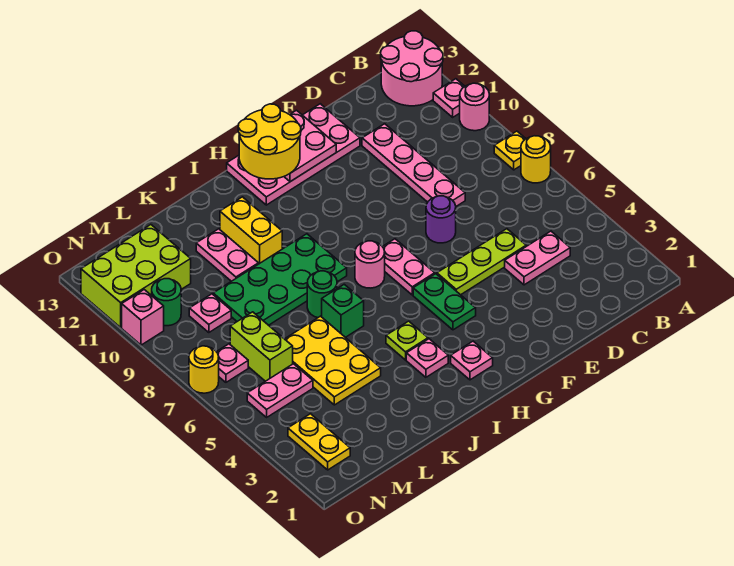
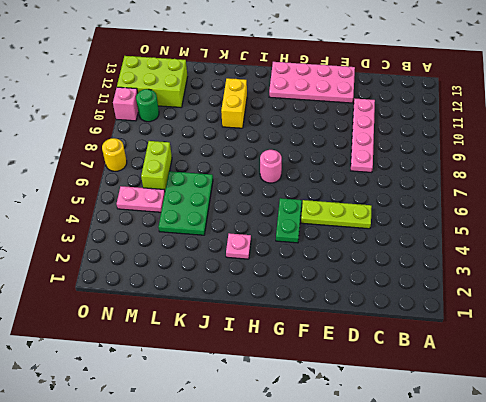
green plate K4:L6 level 1 -> yellow plate K4:L6 level 1
none -> yellow round brick A7 level 1
none -> yellow plate A8 level 1
none -> pink round brick A10 level 1
none -> pink plate A11 level 1

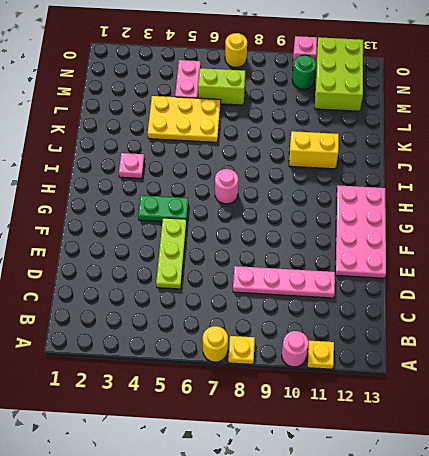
yellow plate A11 level 1 -> pink plate A11 level 1
none -> pink round brick A12:B13 level 1
none -> pink plate C4:D4 level 1
none -> purple round brick E7 level 1
none -> pink plate G6:G7 level 1

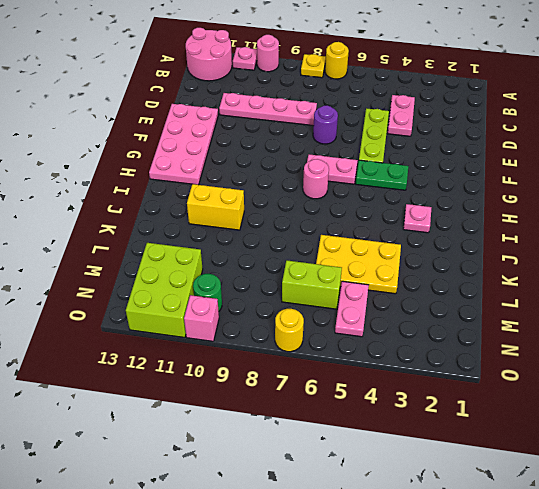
none -> pink plate H2 level 1
none -> lime plate I4 level 1
none -> green plate I8:L9 level 1
none -> green brick J6 level 1

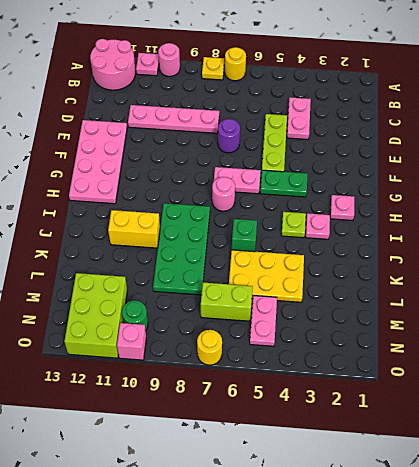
none -> green round brick J7 level 1
none -> pink plate K10:K11 level 1
none -> pink plate M9 level 1
none -> yellow plate N2:N3 level 1

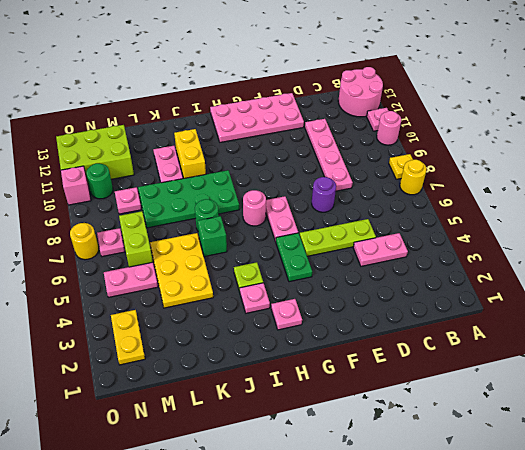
none -> pink plate F12:G13 level 2
none -> yellow round brick G12:H13 level 3

